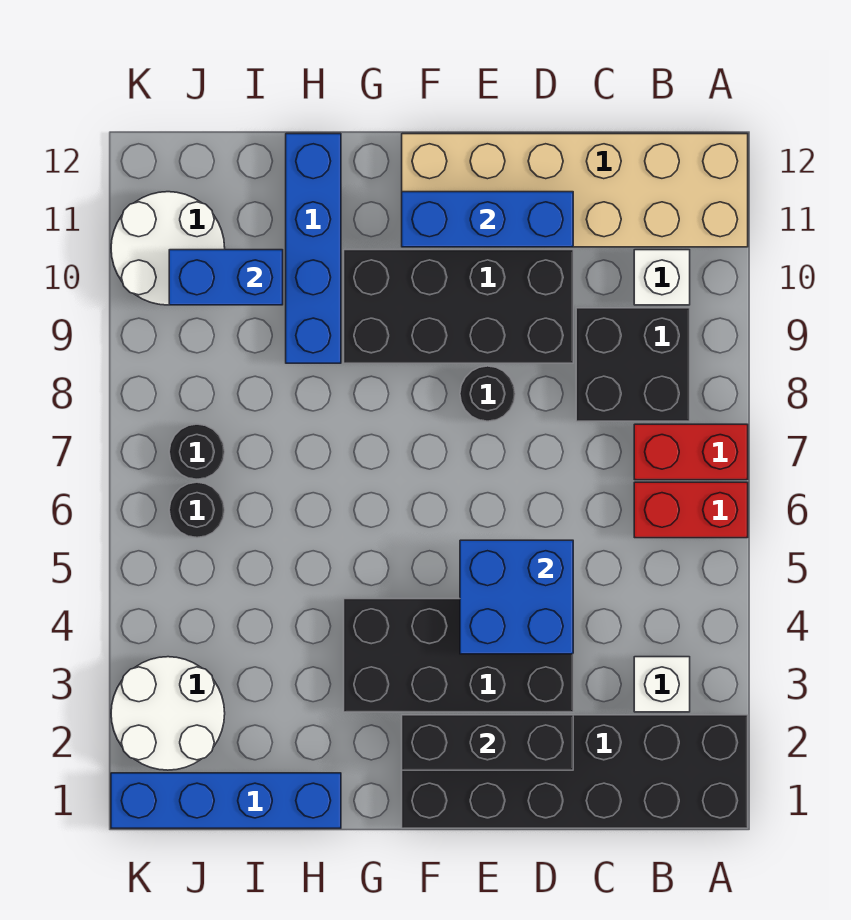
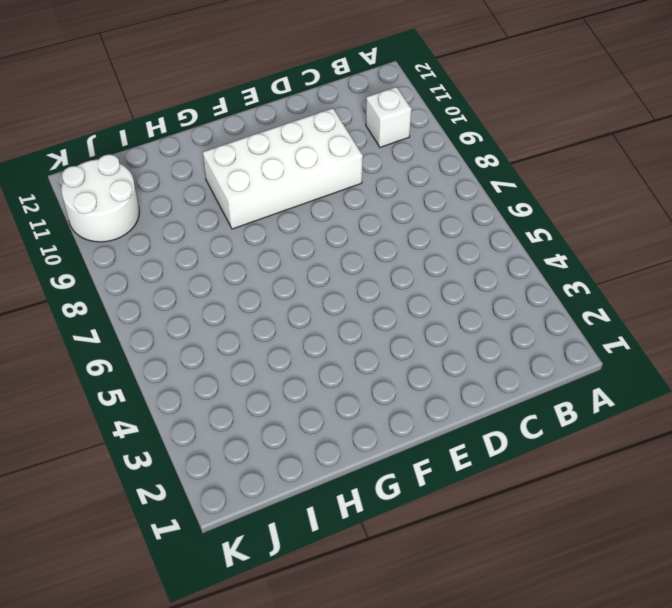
white brick D9:G10 level 1 -> black brick D9:G10 level 1
none -> black brick A1:F2 level 1
none -> red brick A6:B6 level 1
none -> red brick A7:B7 level 1

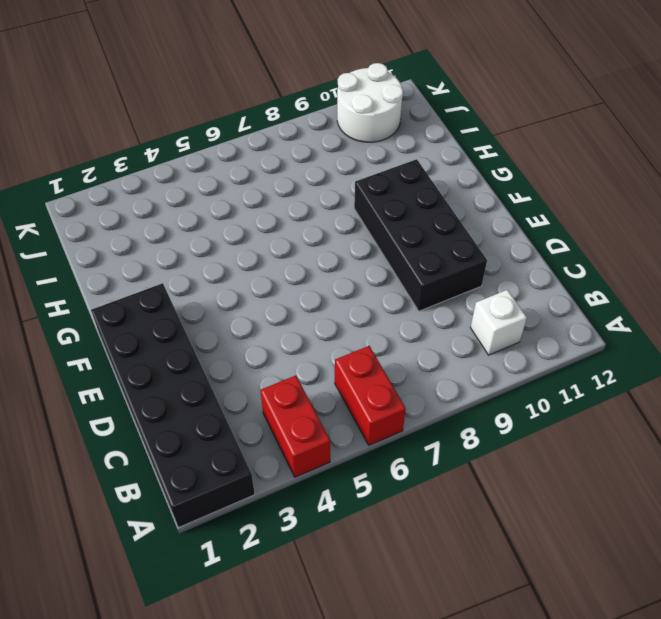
red brick A4:B4 level 1 -> red brick A7:B7 level 1
none -> tan brick A11:F12 level 1
none -> white brick B3 level 1
none -> black brick B8:C9 level 1

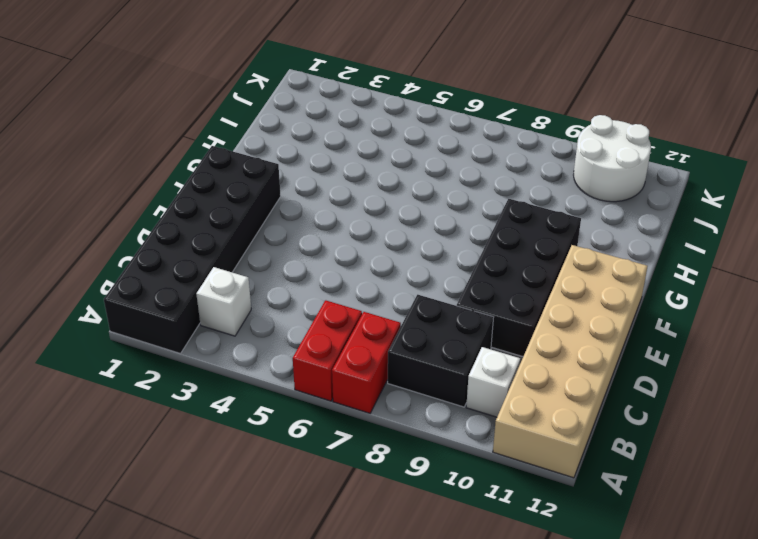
none -> black brick D3:G4 level 1
none -> black round brick E8 level 1
none -> blue brick H1:K1 level 1

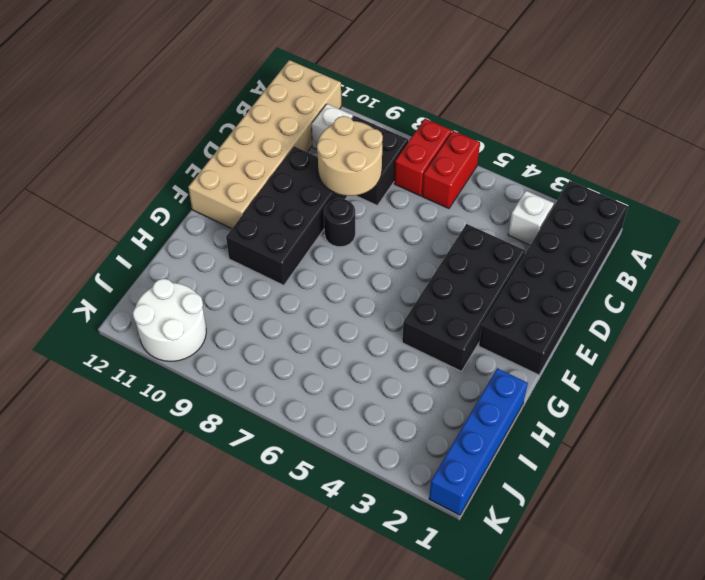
tan round brick C8:D9 level 2 -> none
none -> blue brick H9:H12 level 1
none -> white round brick J2:K3 level 1
none -> black round brick J6 level 1

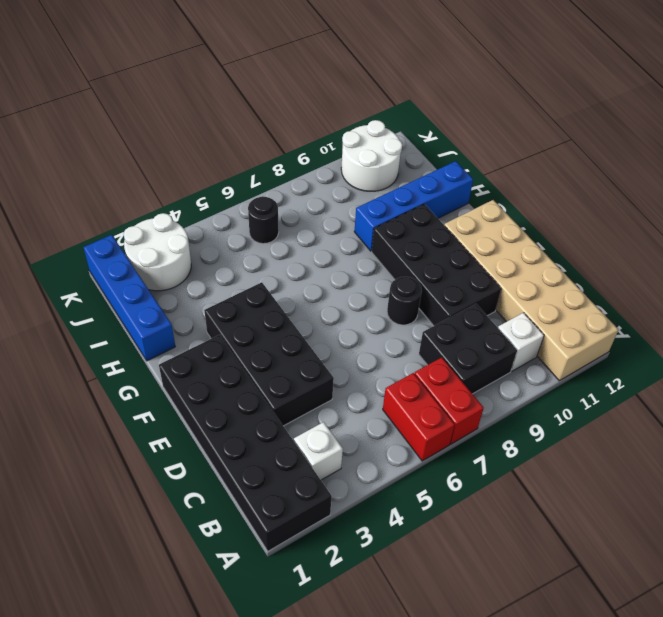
none -> black round brick J7 level 1
none -> black brick D2:F2 level 2
none -> blue brick D4:E5 level 2

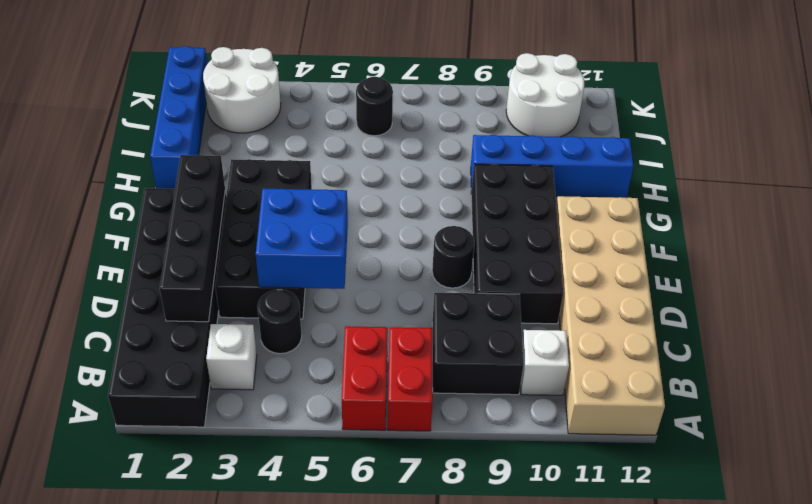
black brick C2:F2 level 2 -> black brick D2:F2 level 2
black round brick C4 level 1 -> black round brick J7 level 1
none -> blue brick D11:F11 level 2
none -> blue brick I10:J10 level 2

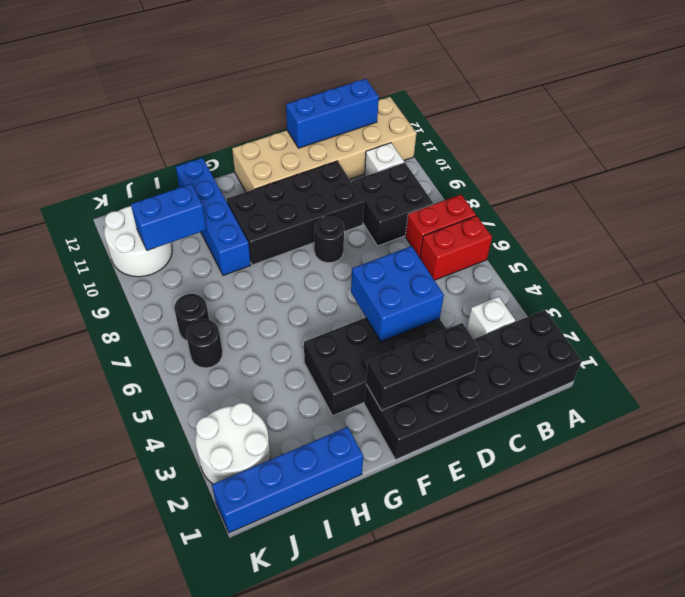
blue brick B12:D12 level 2 -> blue brick D11:F11 level 2

